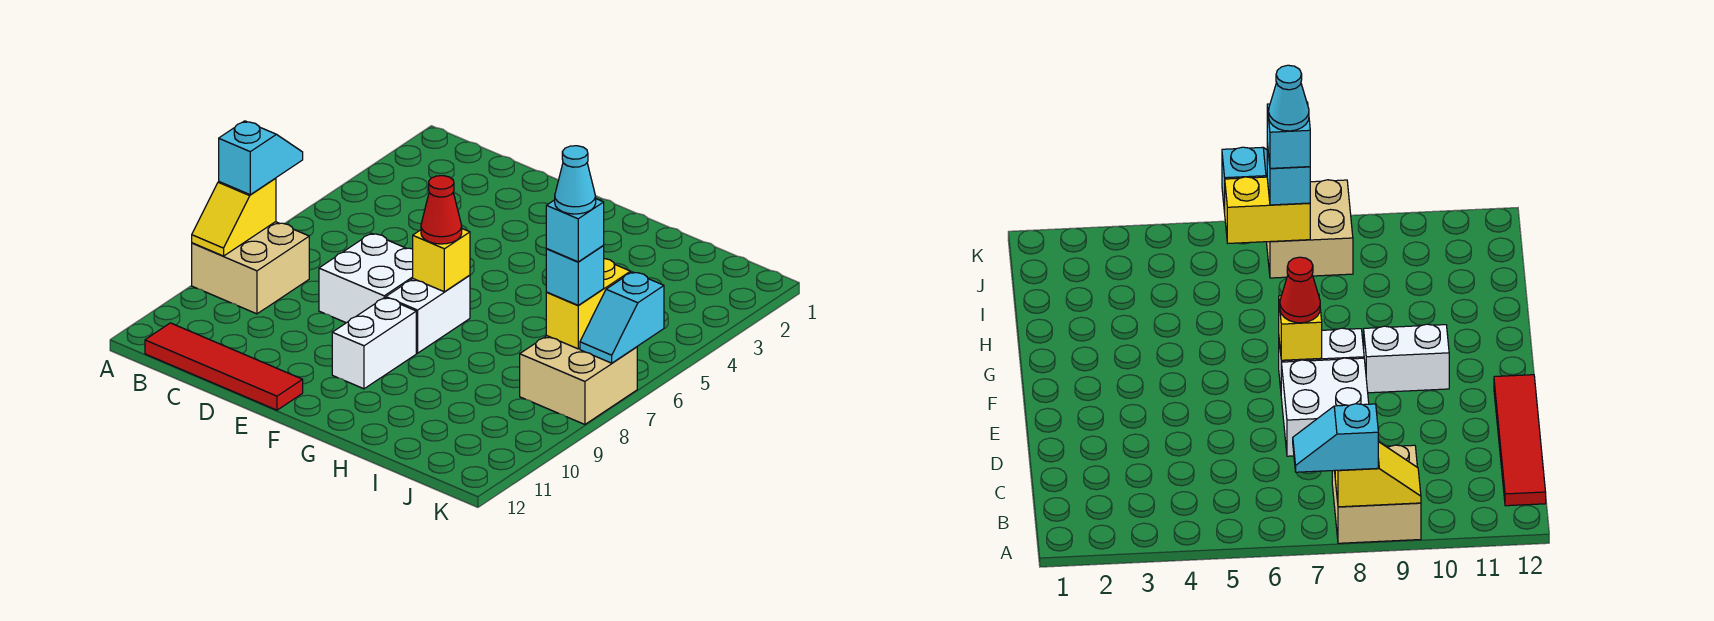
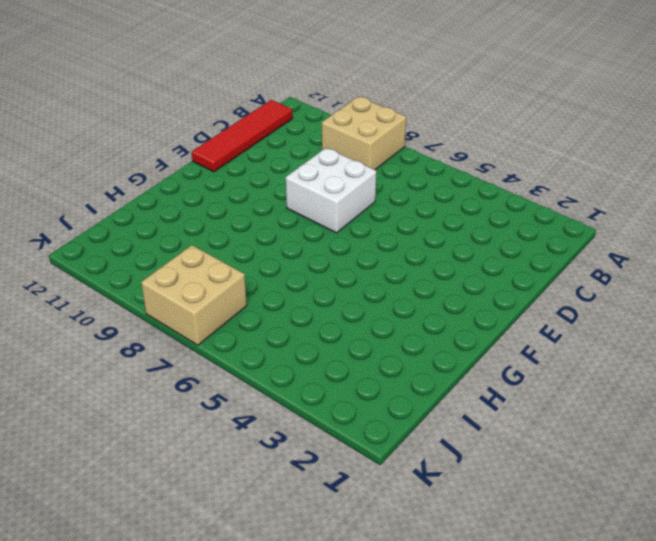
none -> white brick F7:F8 level 1
none -> white brick F9:F10 level 1
none -> yellow slope A8:A9 level 2 top 8

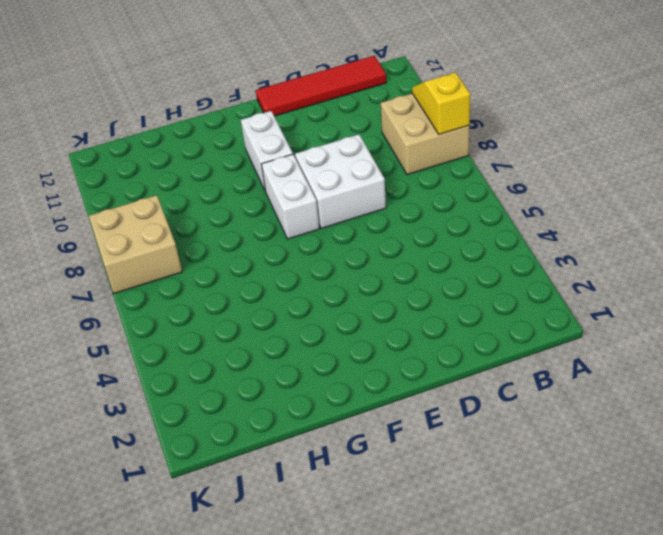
none -> yellow brick F7 level 2
none -> yellow brick J6:J7 level 2
none -> cyan slope K6:K7 level 2 top 6

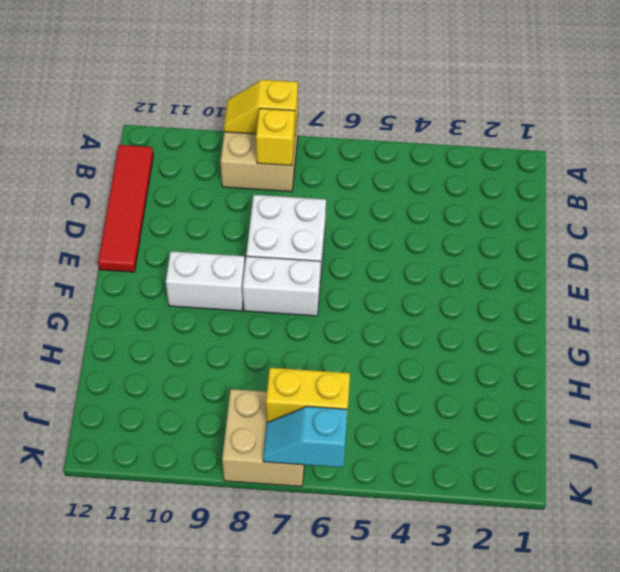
yellow brick B8 level 2 -> yellow brick F7 level 2
none -> cyan slope A7:A8 level 3 top 8
none -> red cone F7 level 3
none -> cyan brick J7 level 3

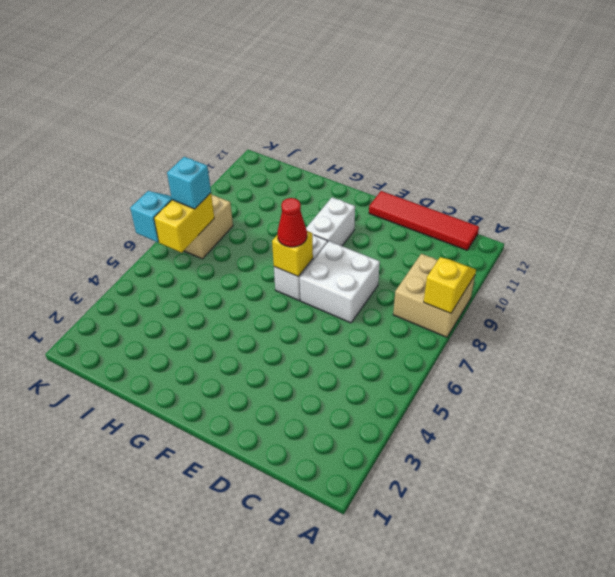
none -> cyan slope A7:A8 level 3 top 8
none -> cyan brick J7 level 4
none -> cyan cone J7 level 5

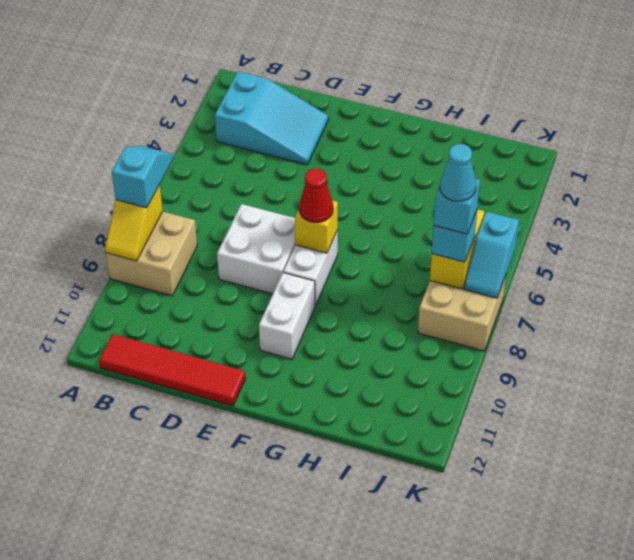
cyan slope B2:D3 level 1 top B -> none

